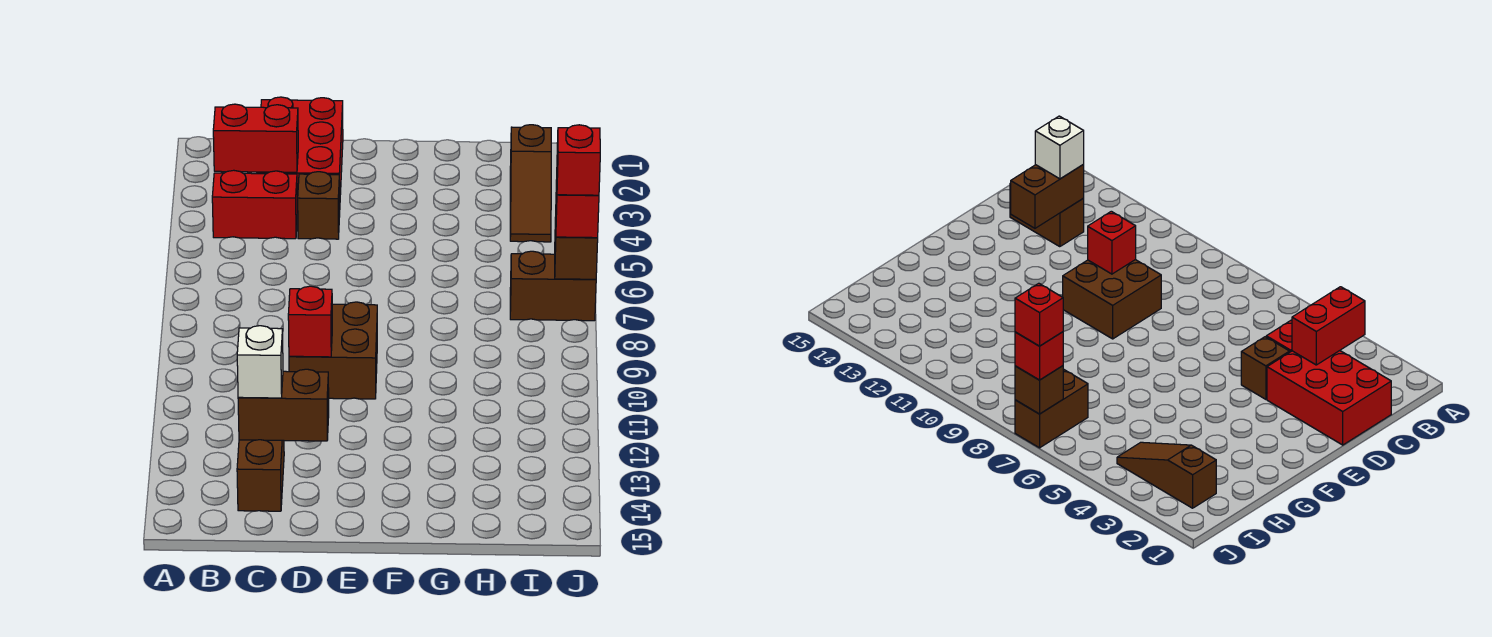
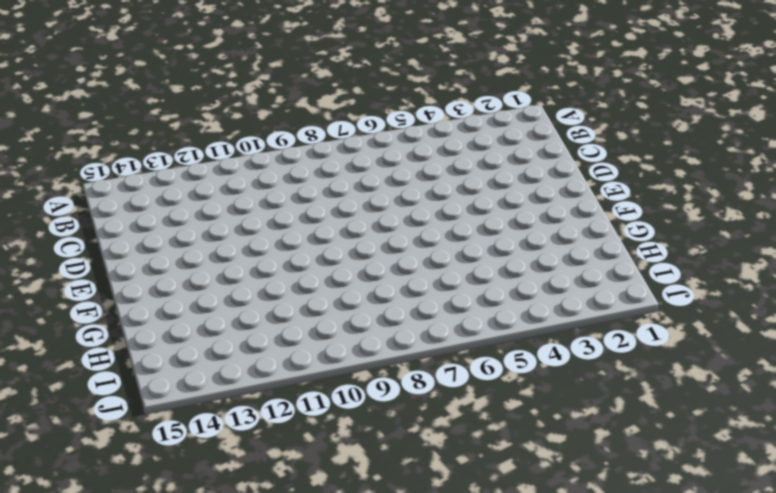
none -> red brick B4:C4 level 1
none -> red brick C1:D3 level 1
none -> brown brick C13:C14 level 1

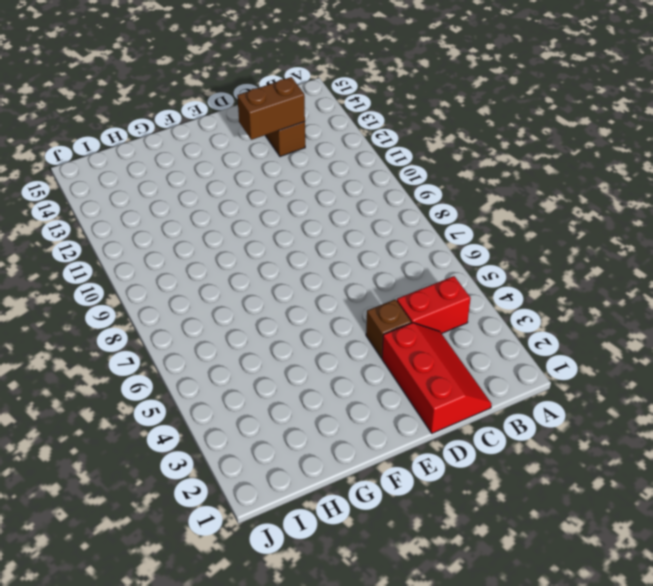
red slope C1:D3 level 1 top D -> red brick C1:D3 level 1
none -> brown brick D9:E10 level 1
none -> brown slope I2:I4 level 1 top 2
none -> brown brick I7:J7 level 1

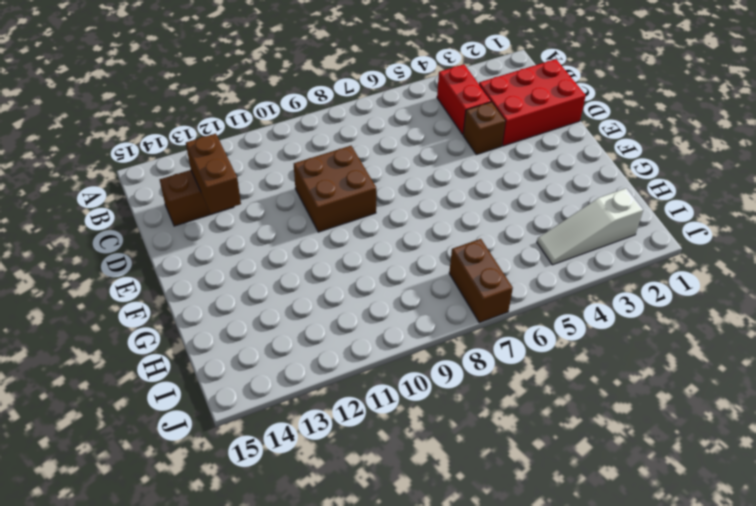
white slope I2:I4 level 1 top 2 -> brown slope I2:I4 level 1 top 2
none -> red brick B3:C3 level 2
none -> red brick D10 level 2
none -> brown brick J7 level 2

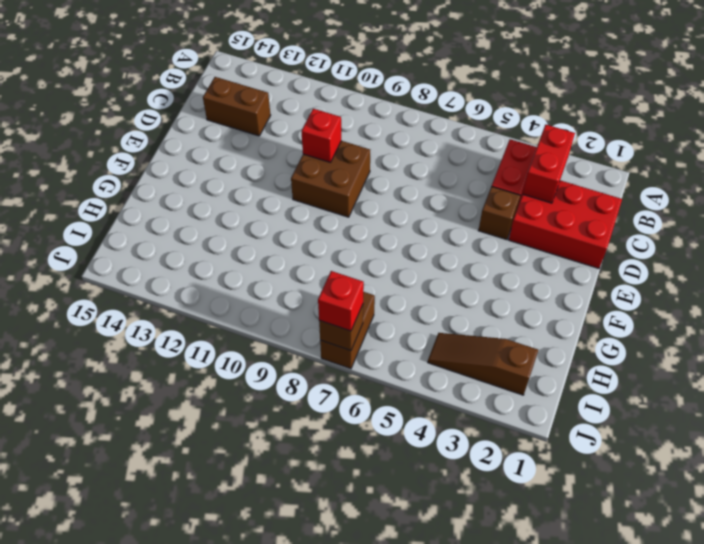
none -> brown brick C13:D13 level 2
none -> white brick C13 level 3
none -> red brick J7 level 4

